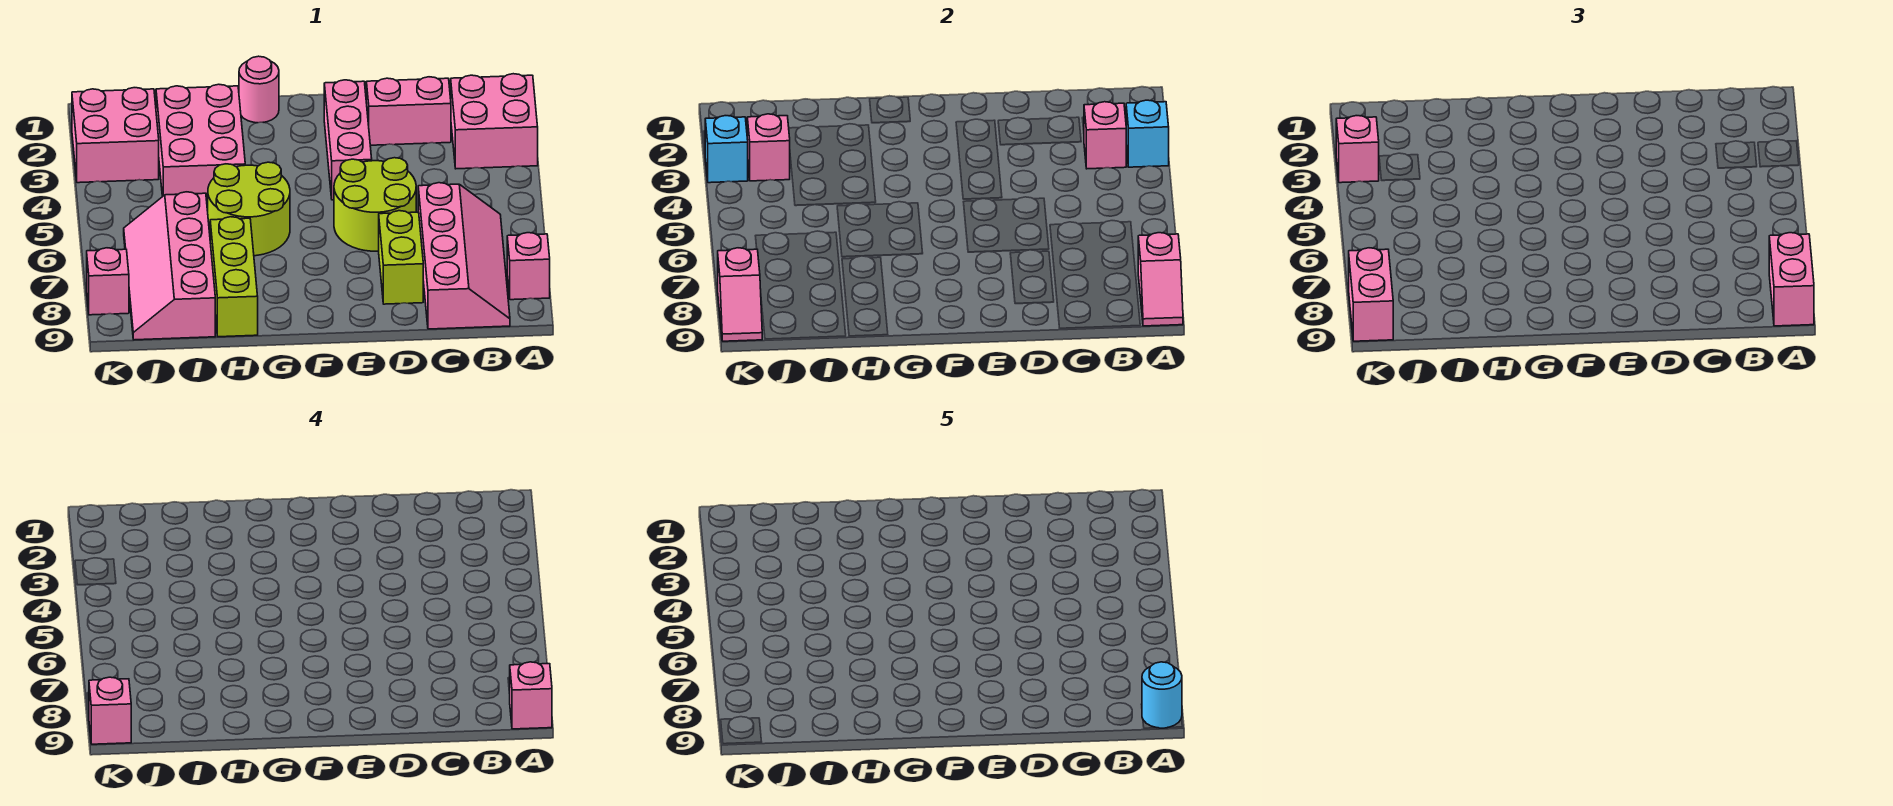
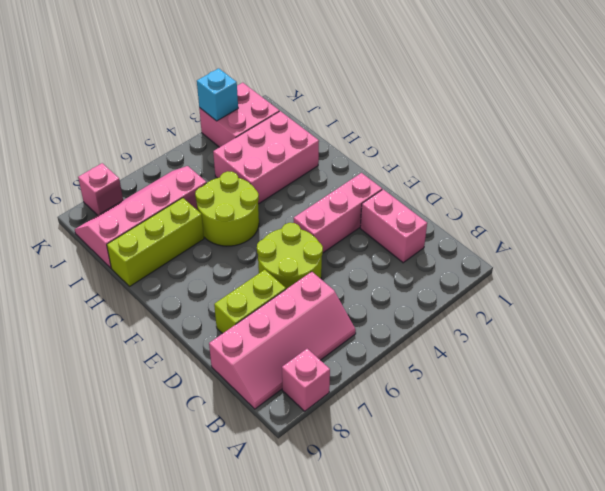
none -> pink brick A2:B3 level 1
none -> pink round brick G1 level 1
none -> cyan brick A3 level 2

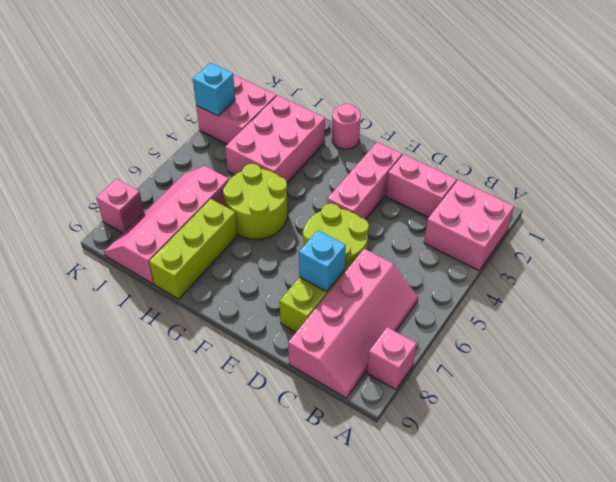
cyan brick D7 level 2 -> cyan brick A3 level 2
none -> pink slope A8:A9 level 2 top 8
none -> pink brick B3 level 2
none -> pink brick J3 level 2

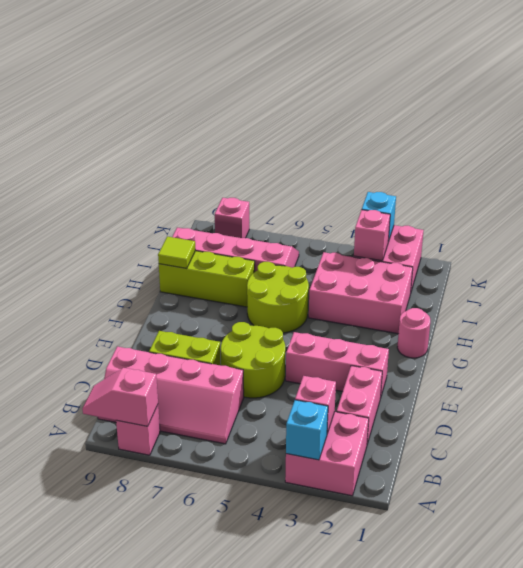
lime tile H9 level 2 -> none
none -> pink slope K8:K9 level 2 top 8
none -> pink brick A8:A9 level 3
none -> pink brick K3 level 3

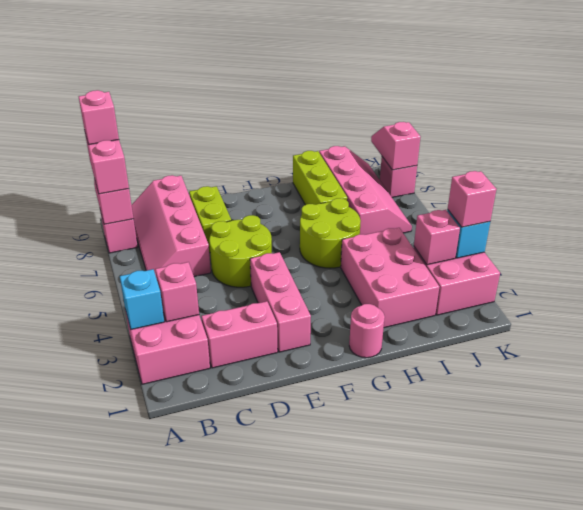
none -> pink brick K8:K9 level 3
none -> pink brick K9 level 4
none -> cyan round brick A9 level 5

